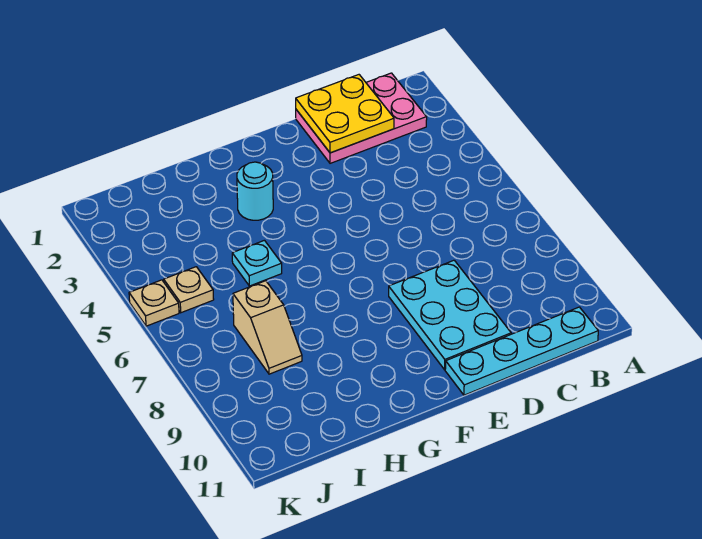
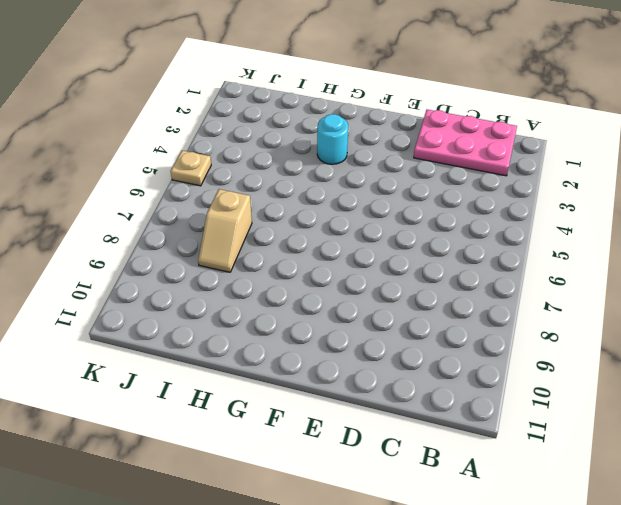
none -> cyan plate B11:E11 level 1
none -> cyan plate D8:E10 level 1

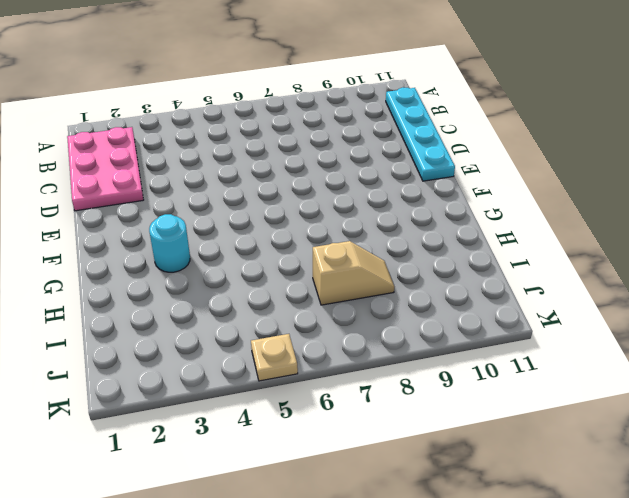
none -> cyan plate D8:E10 level 1
none -> cyan plate H5 level 1

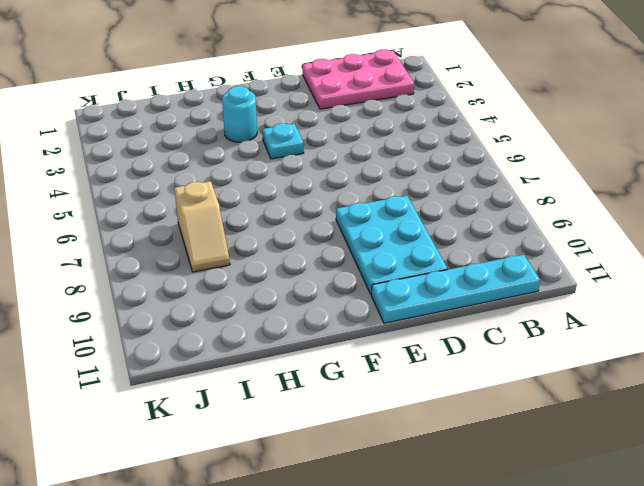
cyan plate F4 level 1 -> cyan plate H5 level 1
none -> tan plate J5 level 1
none -> tan plate K5 level 1

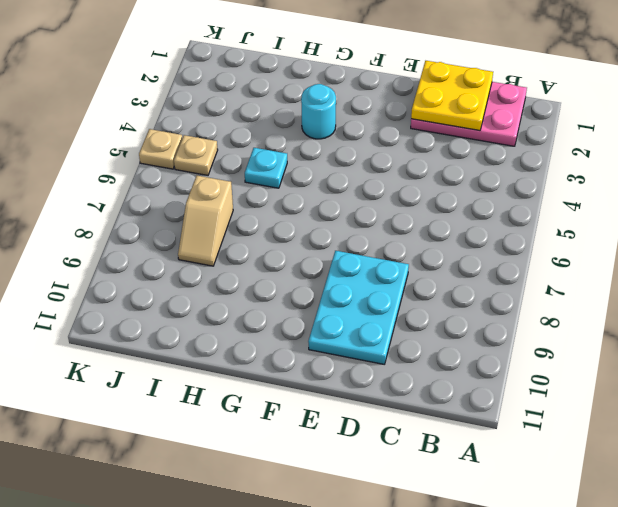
none -> cyan plate B11:E11 level 1

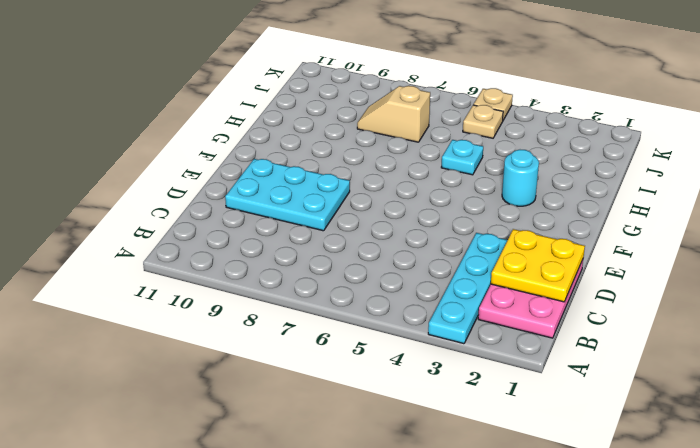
cyan plate A3:D3 level 1 -> cyan plate B11:E11 level 1

